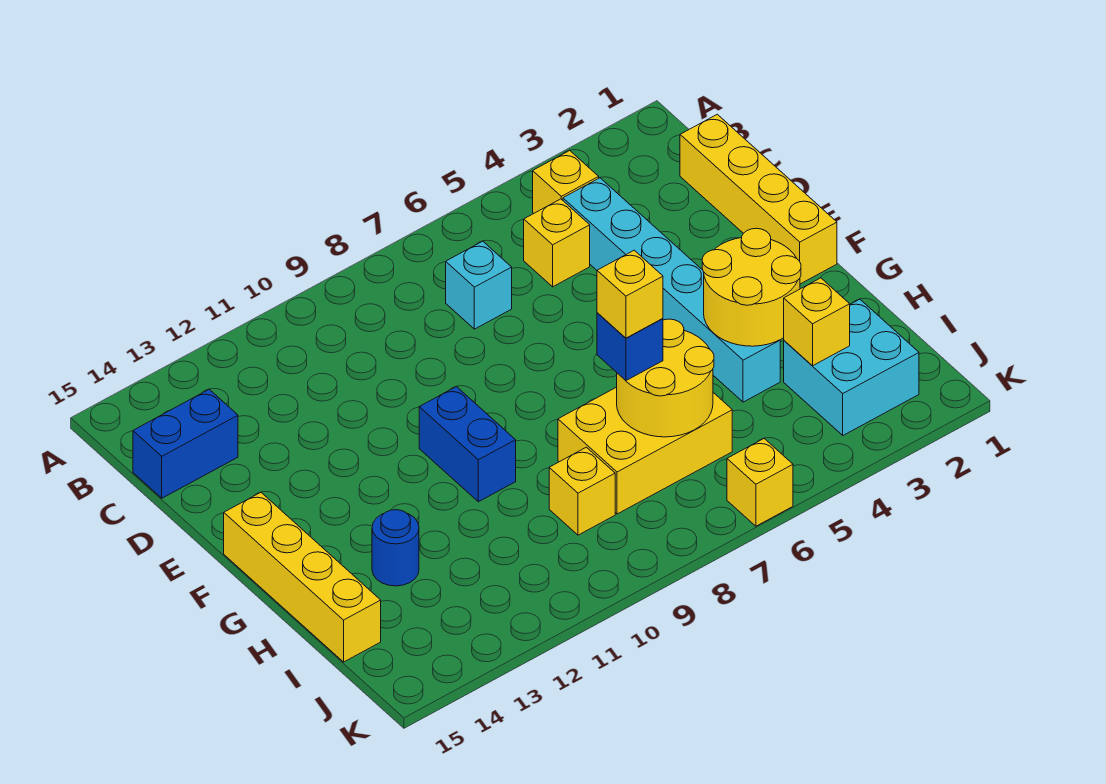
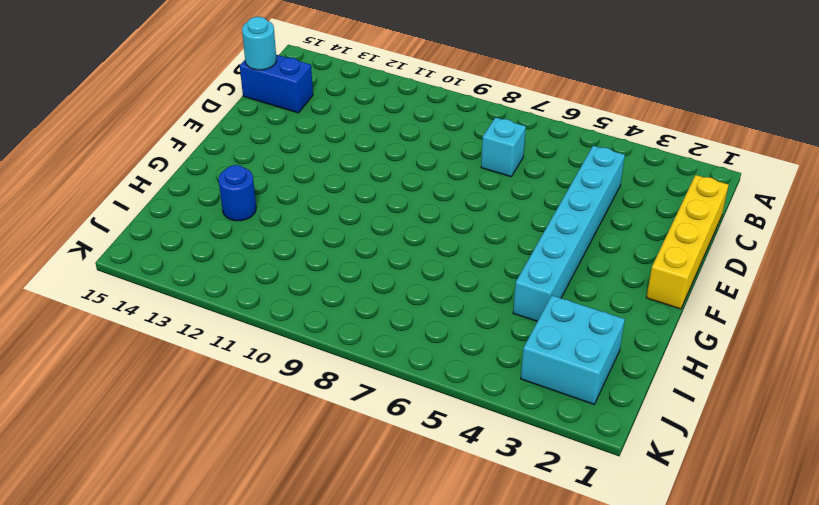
cyan round brick C15 level 2 -> none
none -> yellow brick B4 level 1
none -> yellow brick C5 level 1
none -> blue brick F10:G10 level 1

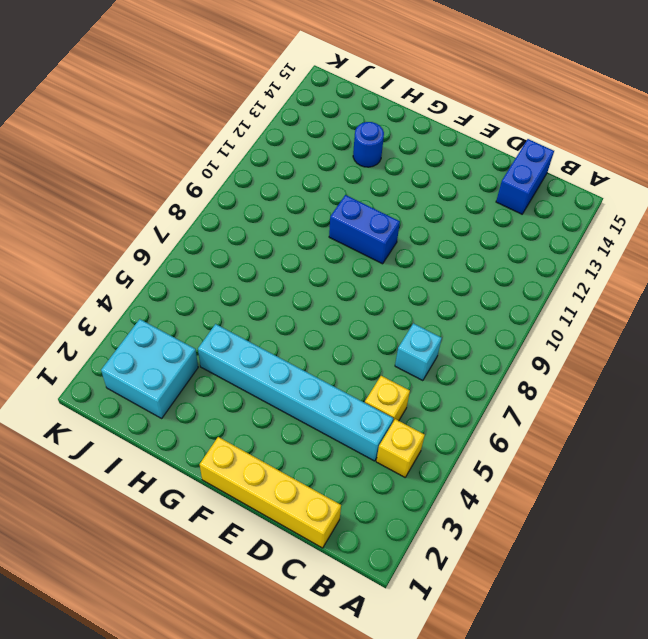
none -> yellow brick F15:I15 level 1
none -> yellow brick H6:I8 level 1
none -> yellow brick I9 level 1

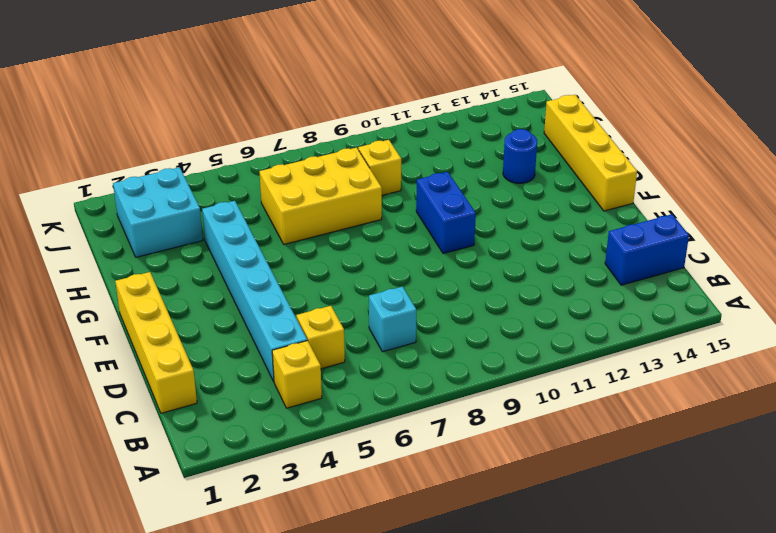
none -> yellow brick K6 level 1
none -> yellow round brick G3:H4 level 2
none -> yellow round brick H6:I7 level 2

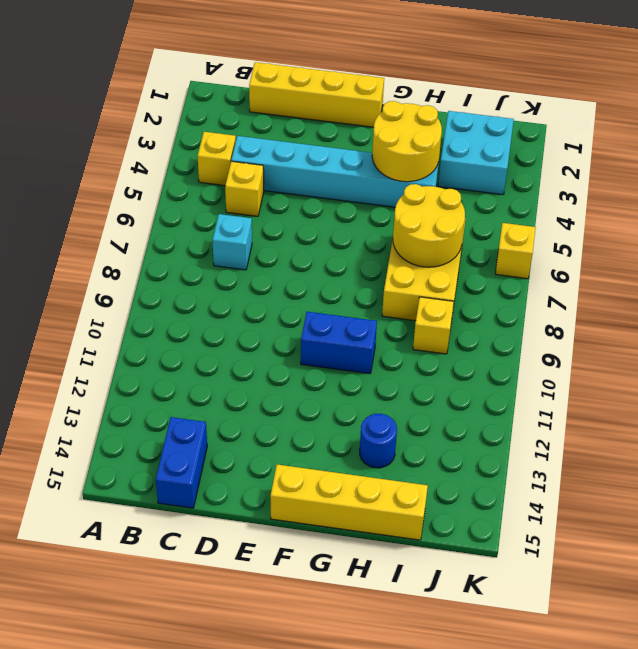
none -> yellow brick I3 level 2
none -> blue brick H7 level 3
none -> yellow brick H7 level 4

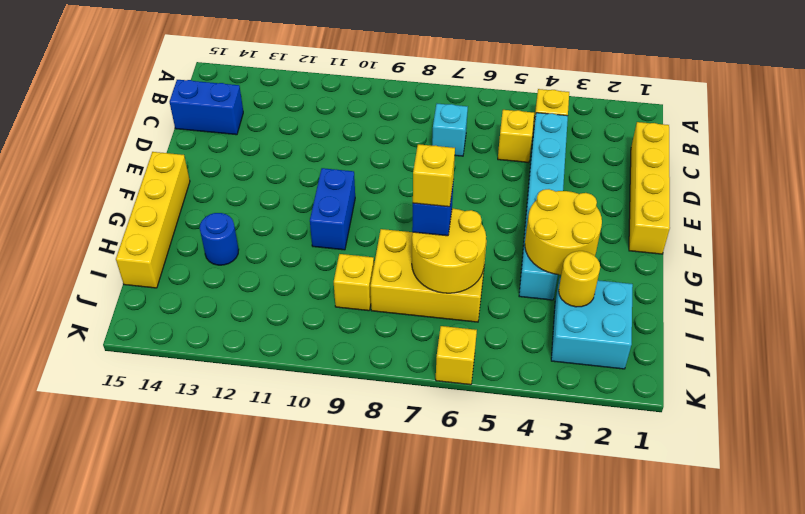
yellow round brick I3 level 2 -> yellow brick I3 level 2

